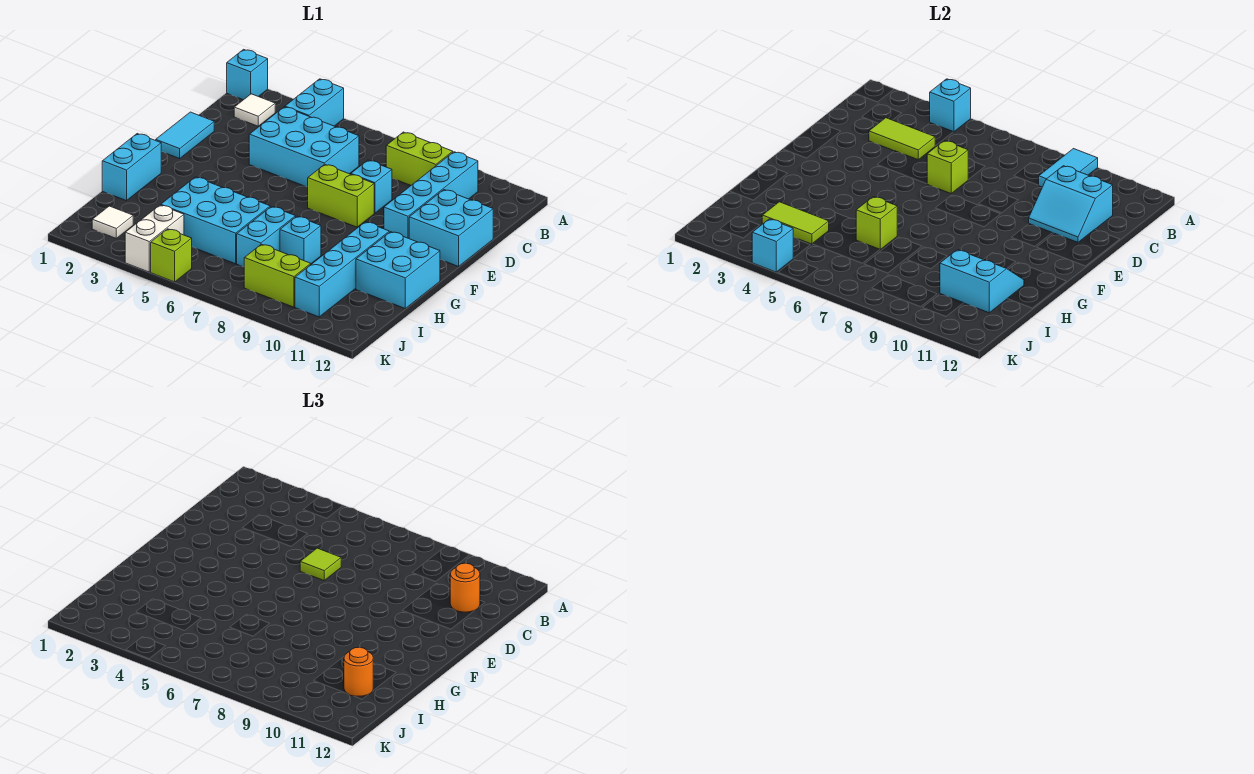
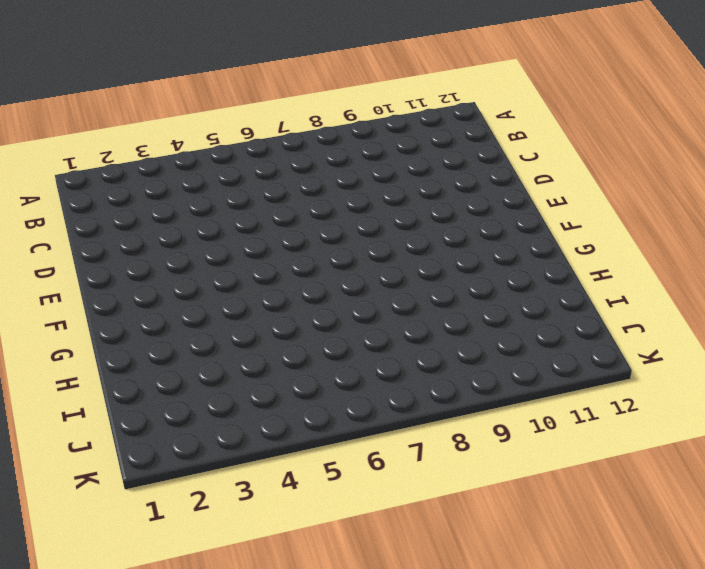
none -> cyan brick A1 level 1
none -> cyan brick A4:B4 level 1
none -> white tile B2 level 1
none -> lime brick B8:B9 level 1

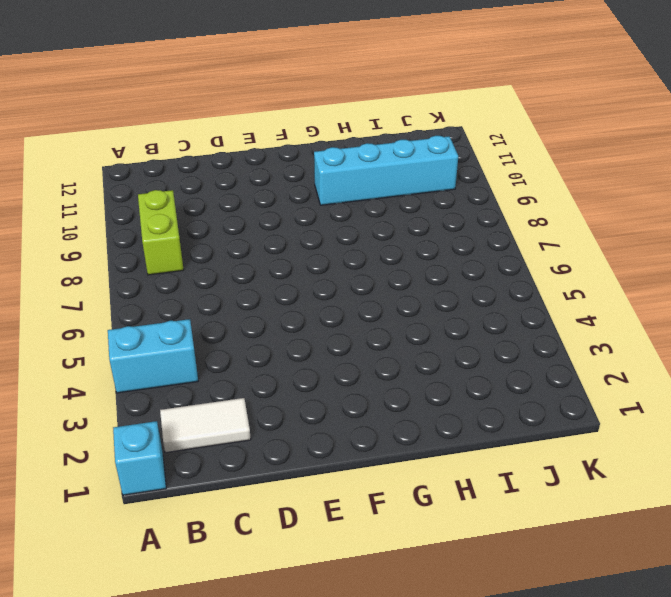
white tile B2:C2 level 1 -> white tile B2 level 1
none -> cyan brick B10:E10 level 1
none -> cyan brick C4:D6 level 1
none -> cyan tile D1:E1 level 1
none -> cyan brick D8 level 1

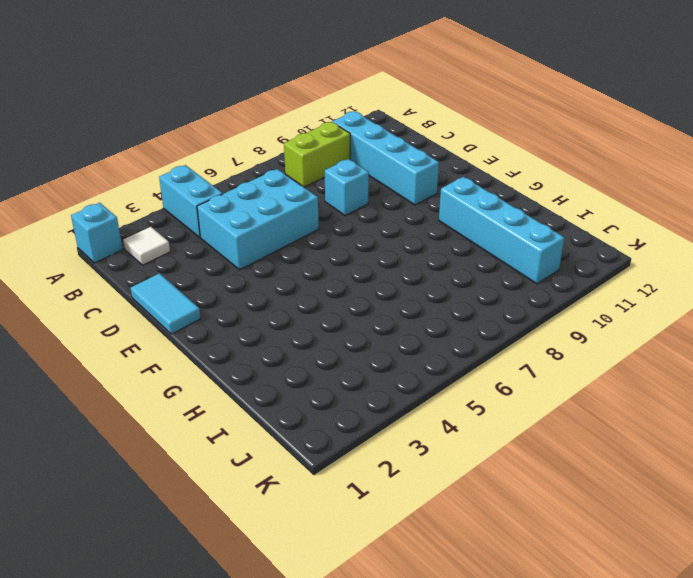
none -> cyan brick D11:E12 level 1
none -> lime brick E7:E8 level 1
none -> cyan brick G1:H1 level 1
none -> cyan brick G11:H12 level 1

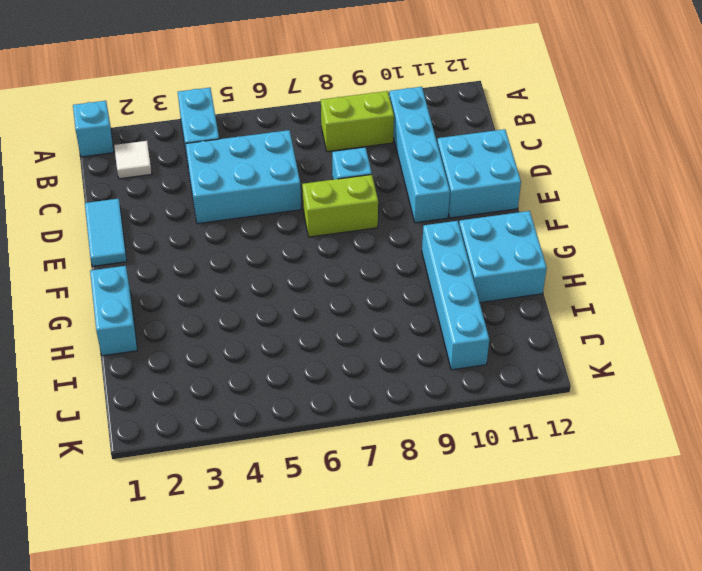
none -> cyan brick H4:I6 level 1
none -> cyan brick H7:I7 level 1
none -> cyan brick H8 level 1
none -> white tile J2 level 1

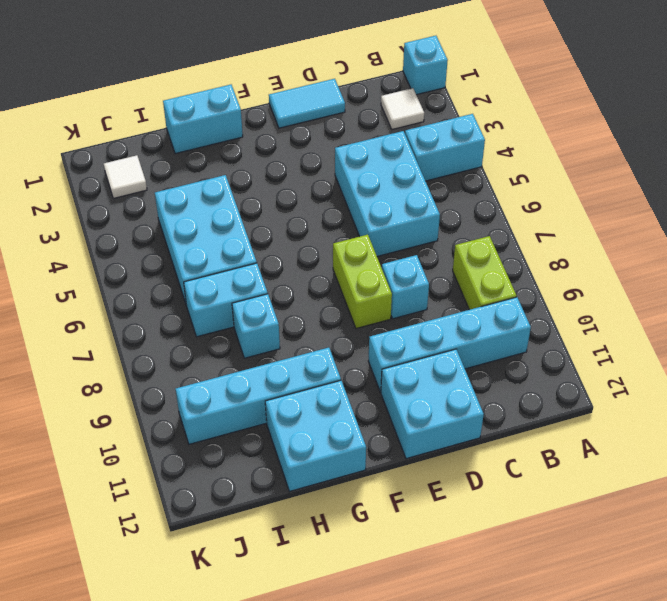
none -> white brick J4:K4 level 1
none -> lime brick J8:J9 level 1
none -> lime brick K5 level 1
none -> cyan brick A4 level 2

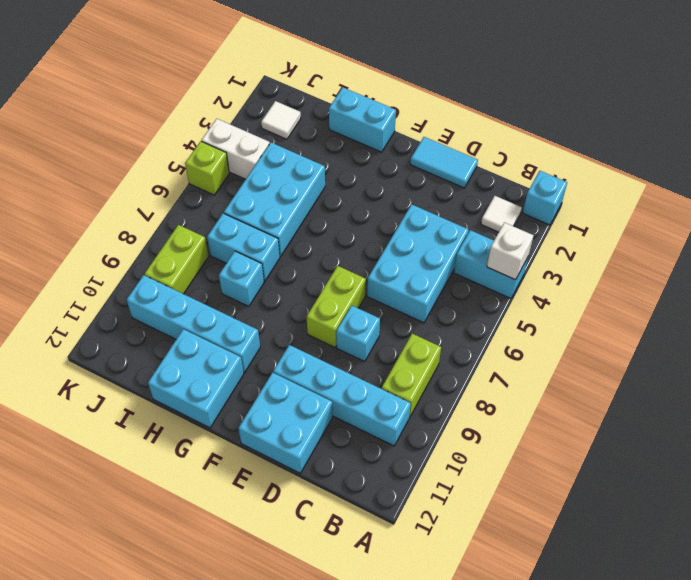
white brick A4 level 2 -> cyan brick A4 level 2
none -> cyan tile A9:B9 level 2
none -> lime tile C3:C4 level 2
none -> cyan slope C10:D11 level 2 top C
none -> lime brick D6 level 2

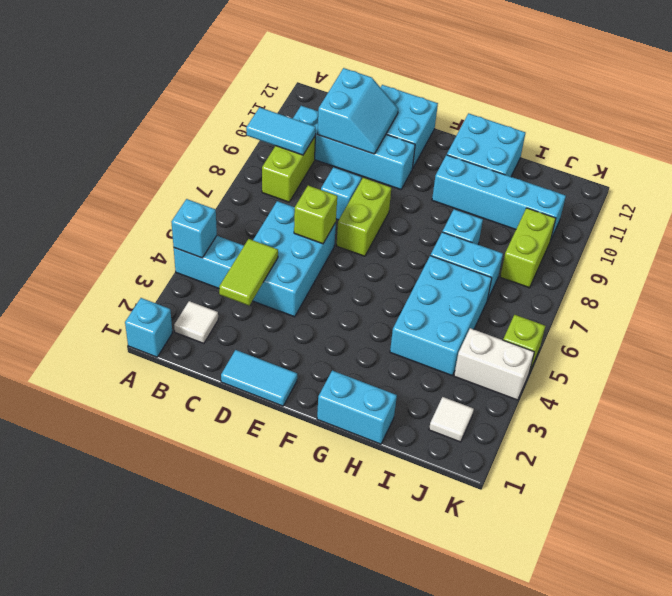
none -> lime brick H6 level 2
none -> cyan slope H10:I11 level 2 top I
none -> lime tile I3:I4 level 2
none -> cyan brick K4 level 2

